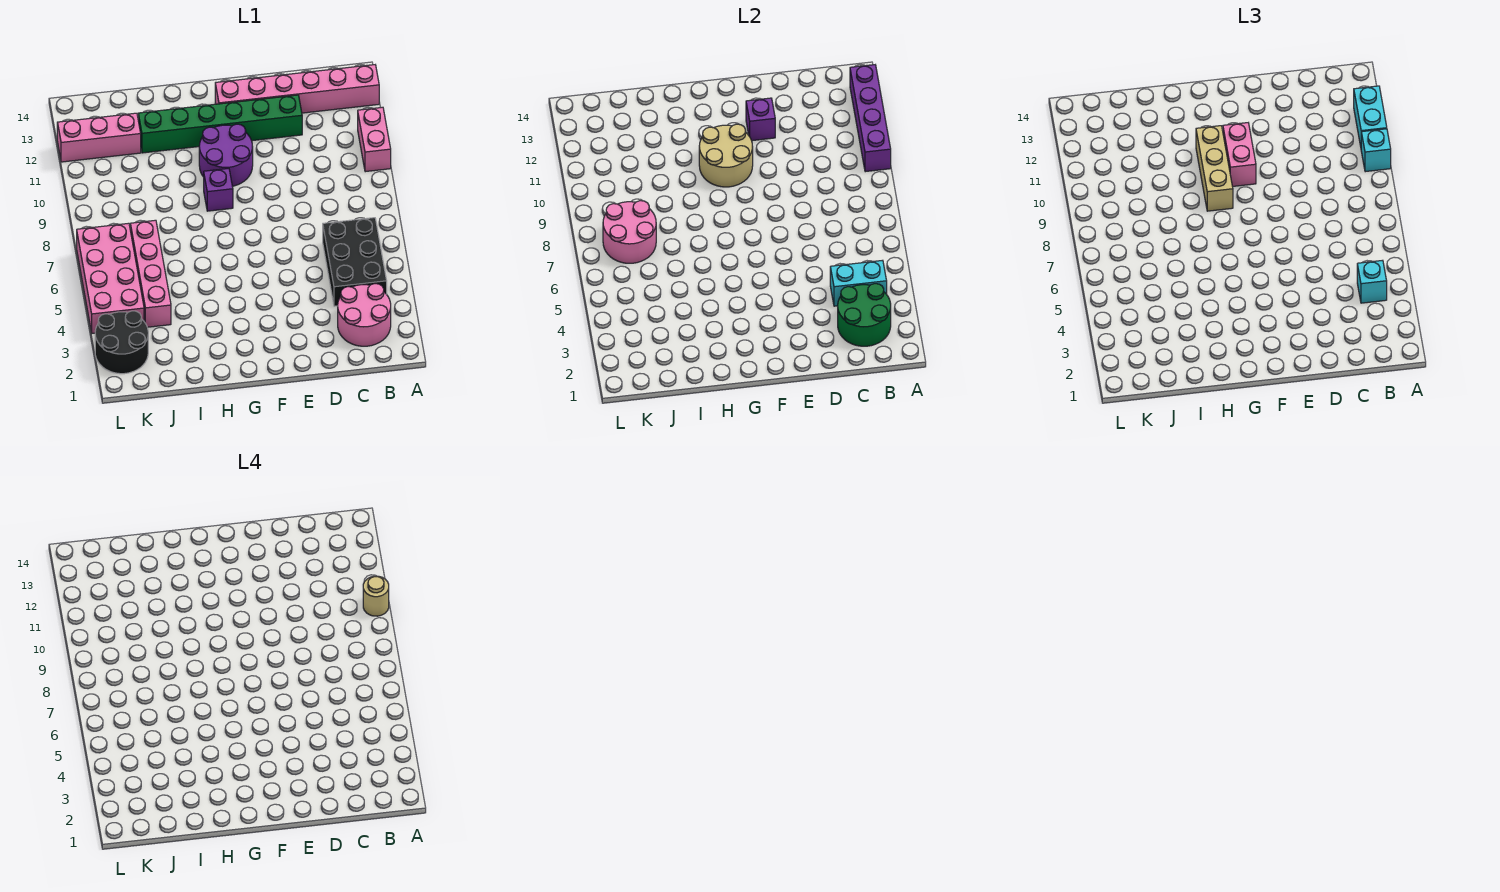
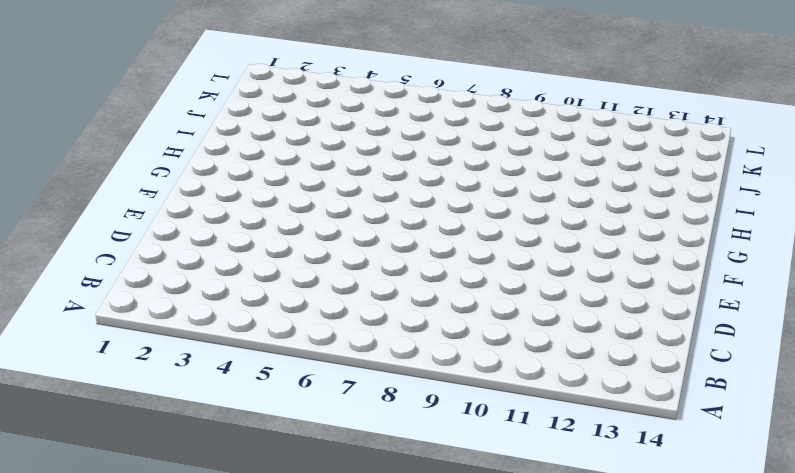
none -> pink brick A10:A11 level 1
none -> pink brick A13:F13 level 1
none -> pink round brick B2:C3 level 1

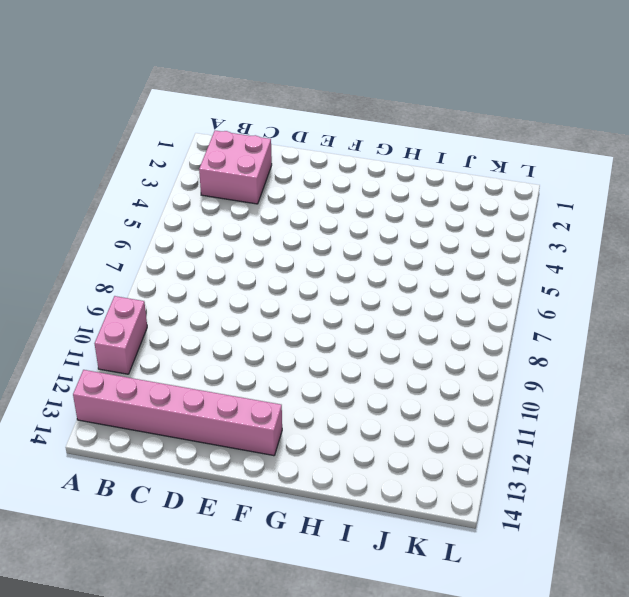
pink brick B2:C3 level 1 -> pink round brick B2:C3 level 1
none -> black brick B4:C6 level 1
none -> green brick D12:I12 level 1
none -> purple round brick F10:G11 level 1

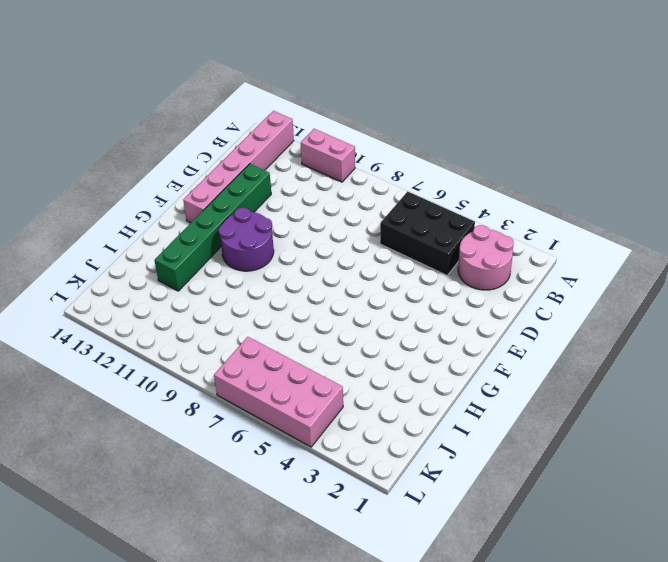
none -> purple brick G9 level 1
none -> pink brick J4:J7 level 1
none -> pink brick J12:L12 level 1

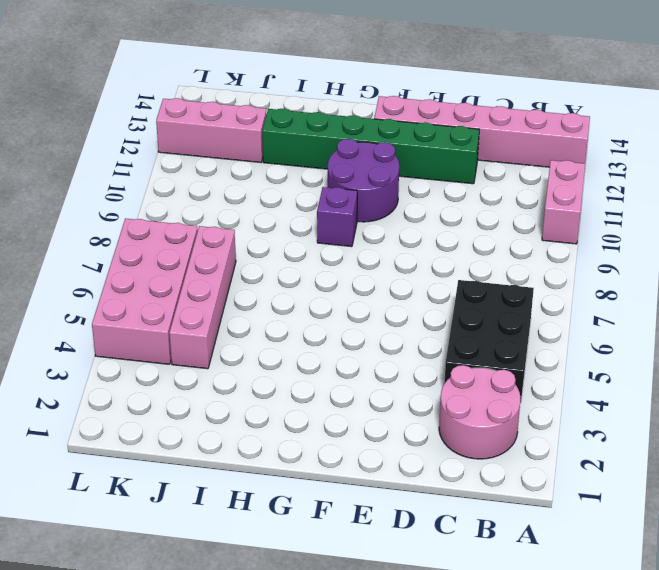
none -> black round brick K2:L3 level 1
none -> purple brick A10:A13 level 2
none -> green round brick B2:C3 level 2

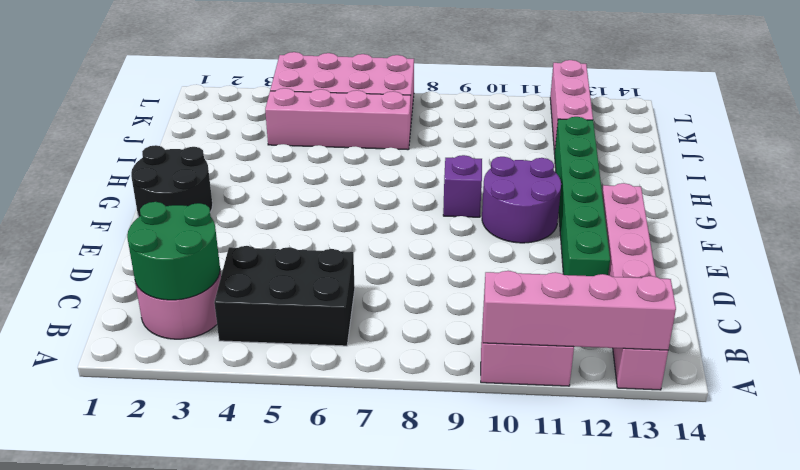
pink brick A10:A13 level 2 -> purple brick A10:A13 level 2
black round brick F1:G2 level 1 -> black round brick K2:L3 level 1
none -> cyan brick B4:C4 level 2
none -> purple brick E12 level 2
none -> tan round brick F10:G11 level 2

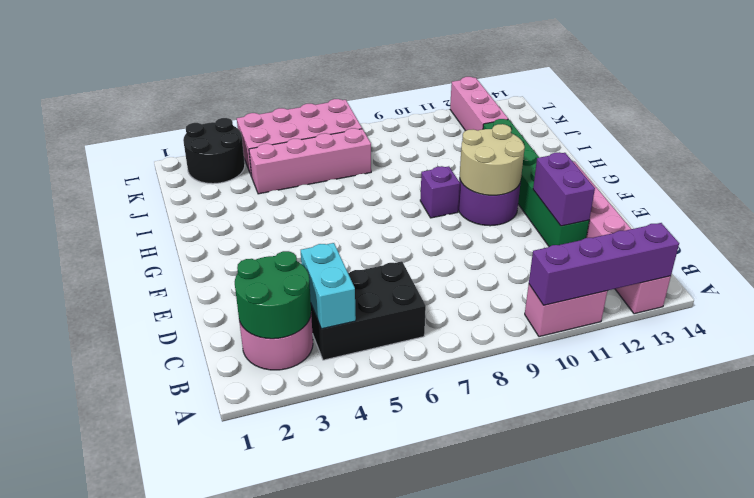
purple brick D12:E12 level 2 -> purple brick E12 level 2
none -> pink round brick J7:K8 level 2
none -> cyan brick A10 level 3
none -> cyan brick A11:A12 level 3

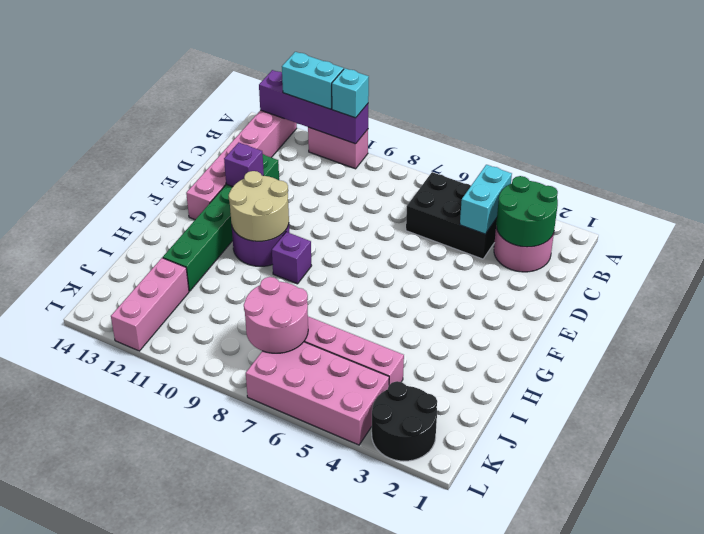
none -> cyan brick B4 level 3
none -> pink brick F10:F11 level 3
none -> tan brick G9:G11 level 3

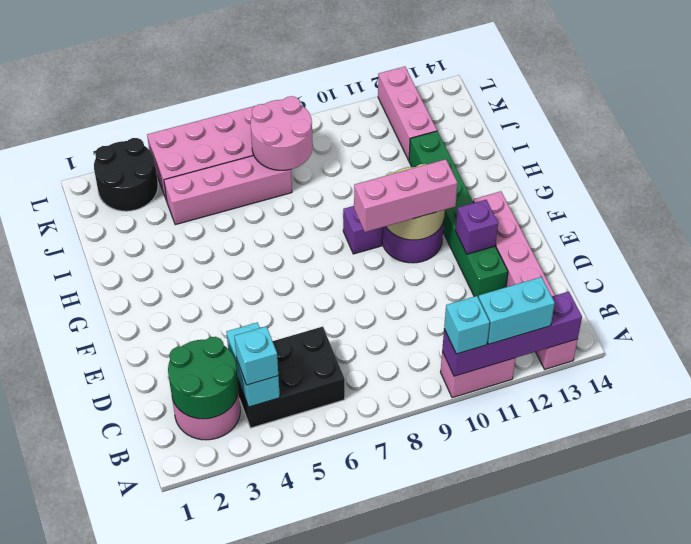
pink brick F9:F11 level 3 -> pink brick F10:F11 level 3
none -> tan brick G9:G11 level 3
none -> tan round brick A10 level 4

